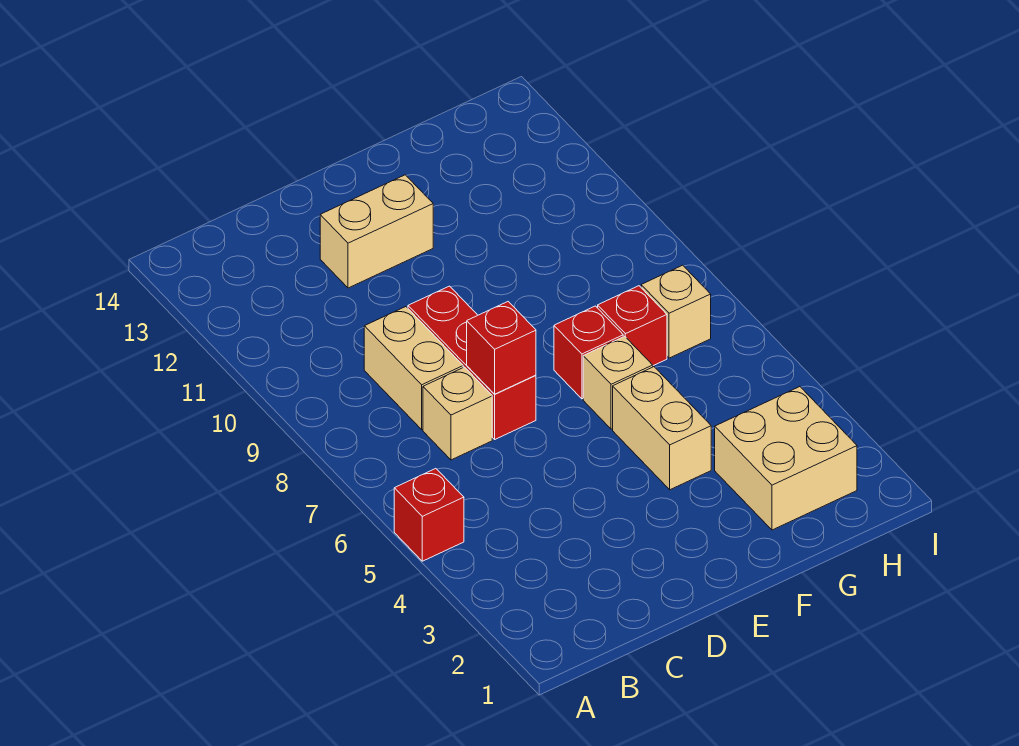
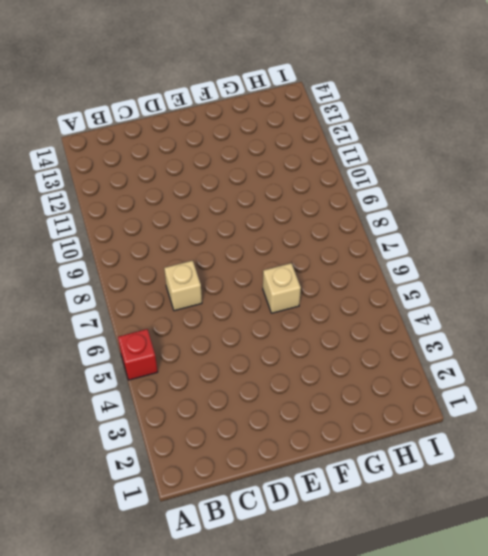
none -> tan brick C8:C9 level 1
none -> red brick D7:D9 level 1
none -> tan brick D12:E12 level 1

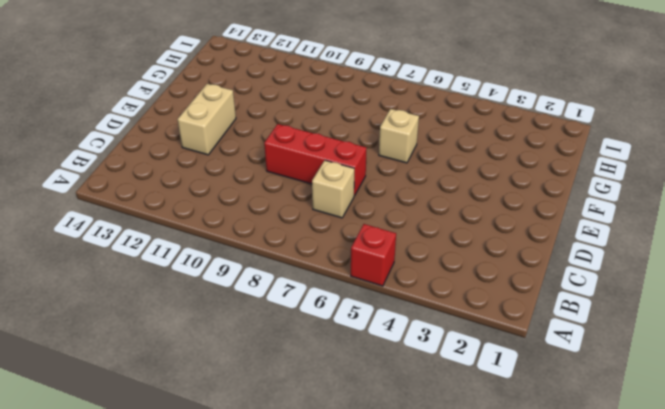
none -> tan brick C8:C9 level 1
none -> tan brick F4:F5 level 1
none -> red brick F7 level 1

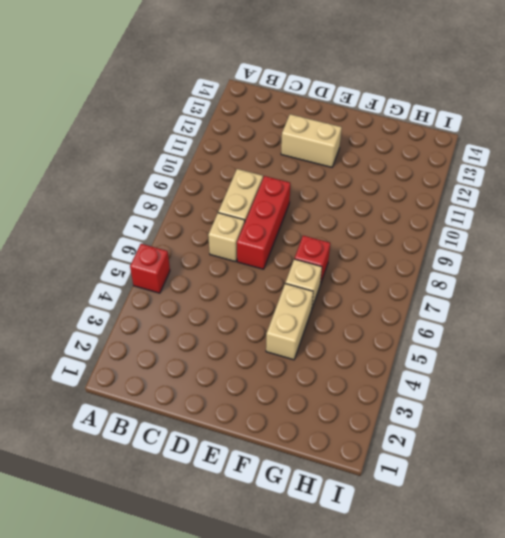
none -> tan brick G2:H3 level 1
none -> red brick G7 level 1
none -> tan brick H7 level 1

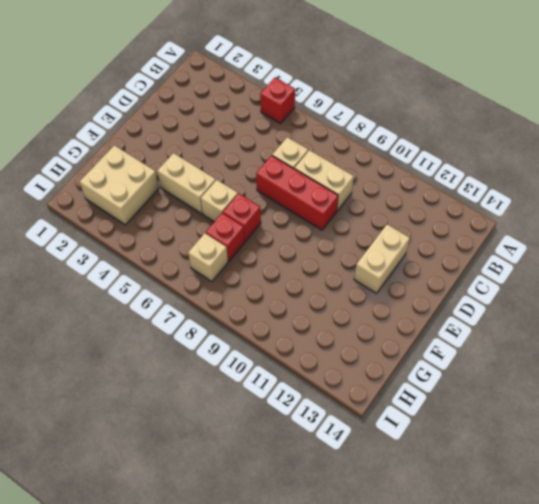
none -> red brick D7 level 2

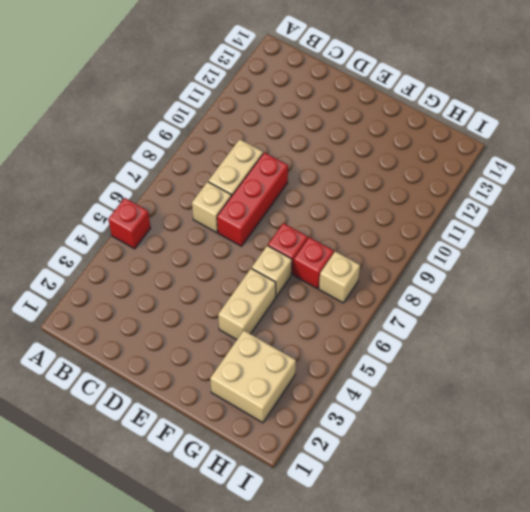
none -> tan brick D12:E12 level 1
none -> red brick D7 level 2

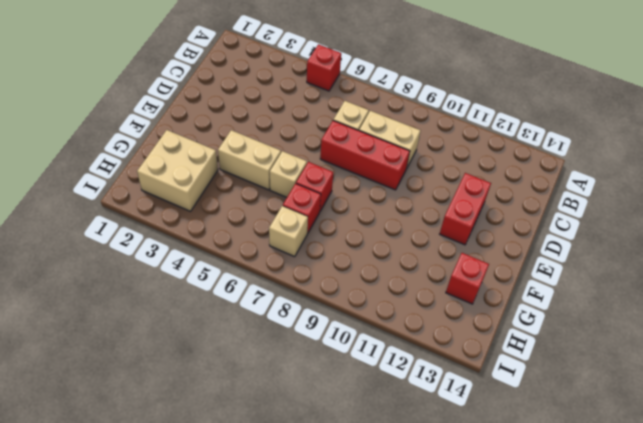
red brick D12:E12 level 1 -> tan brick D12:E12 level 1
red brick G13 level 1 -> red brick D7 level 2

